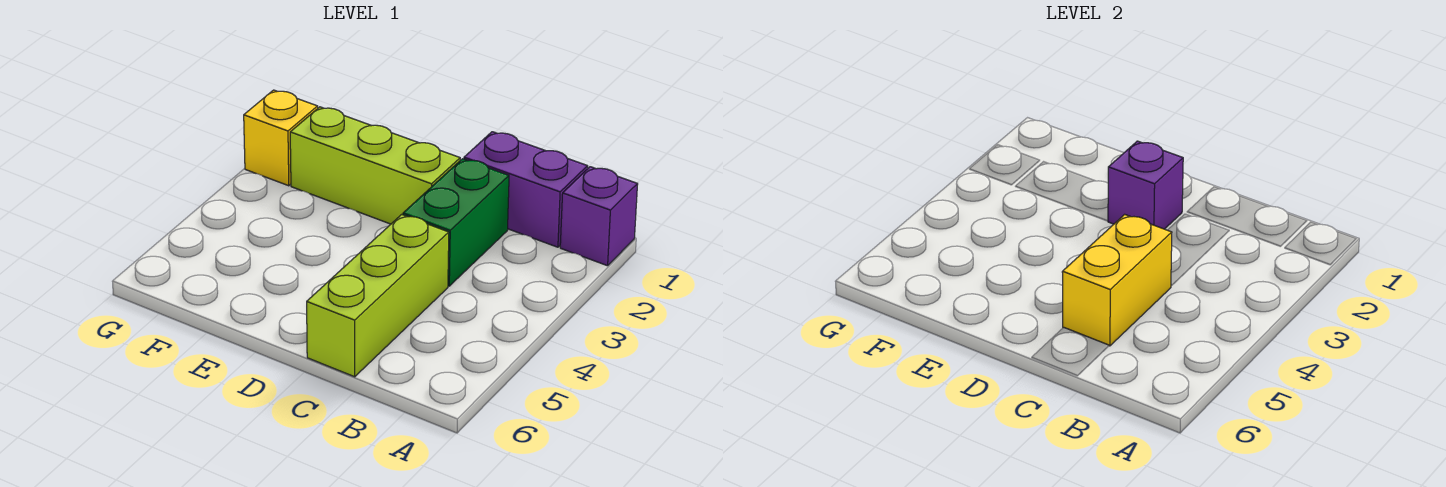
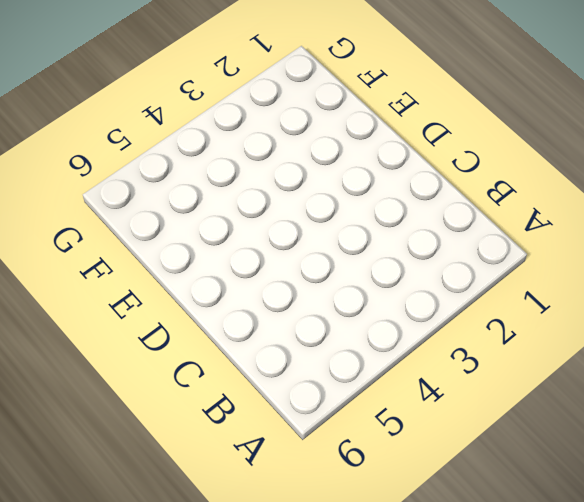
none -> purple brick A1 level 1
none -> purple brick B1:C1 level 1

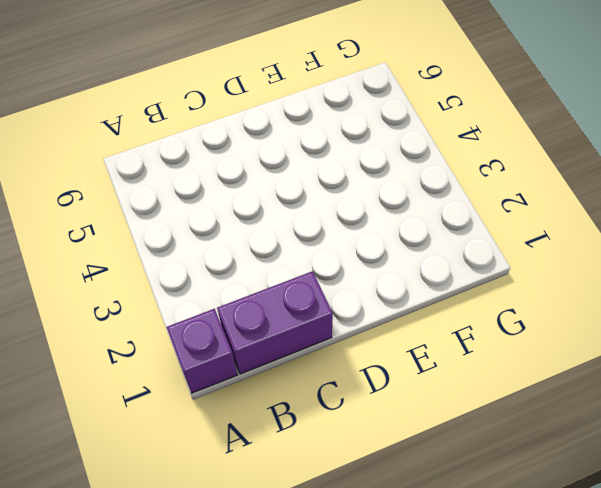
none -> green brick C2:C3 level 1
none -> lime brick C4:C6 level 1

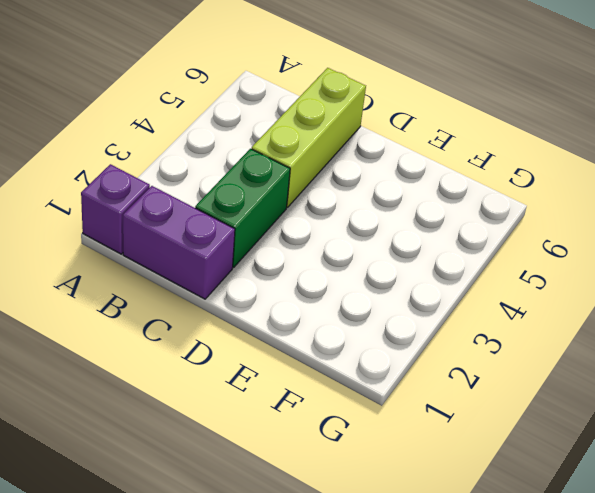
none -> lime brick D2:F2 level 1
none -> yellow brick G2 level 1

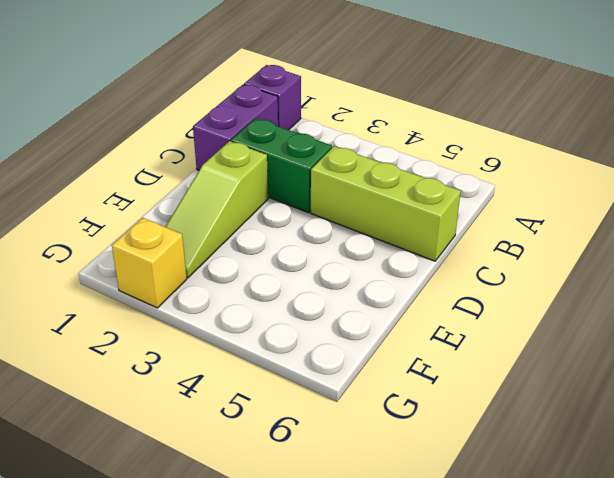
lime slope D2:F2 level 1 top D -> lime brick D2:F2 level 1
none -> yellow brick C4:C5 level 2
none -> purple brick D2 level 2

